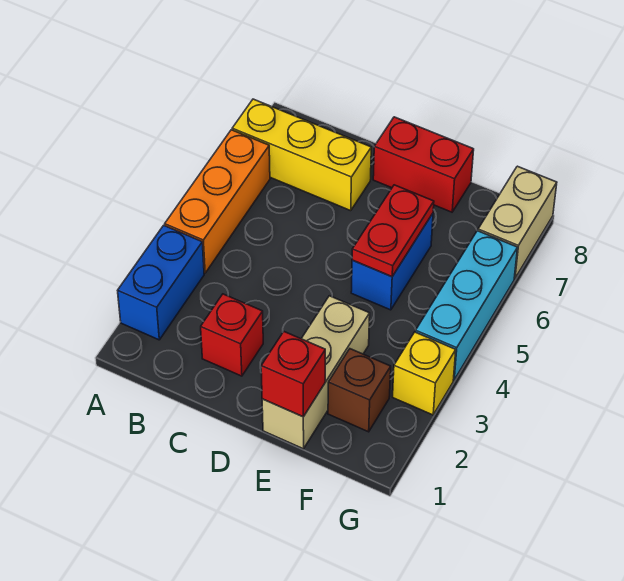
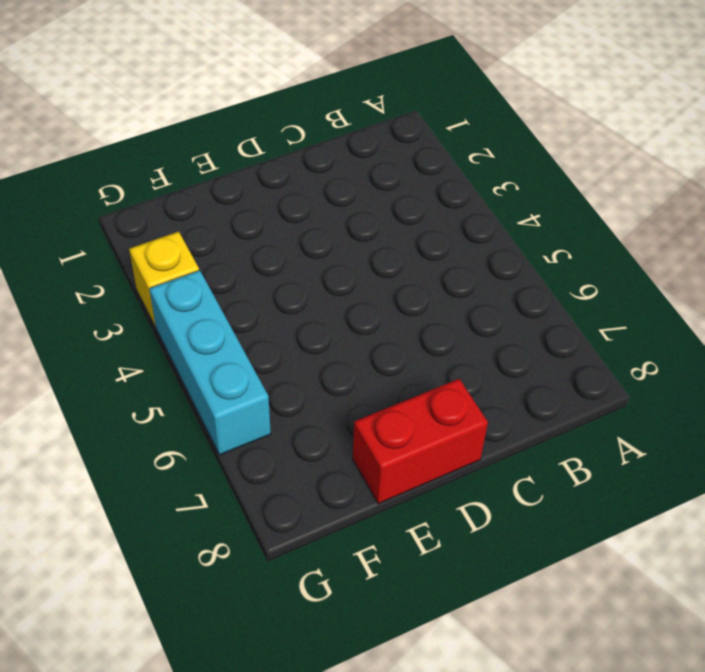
none -> blue brick A2:A3 level 1
none -> orange brick A4:A6 level 1
none -> yellow brick A7:C7 level 1

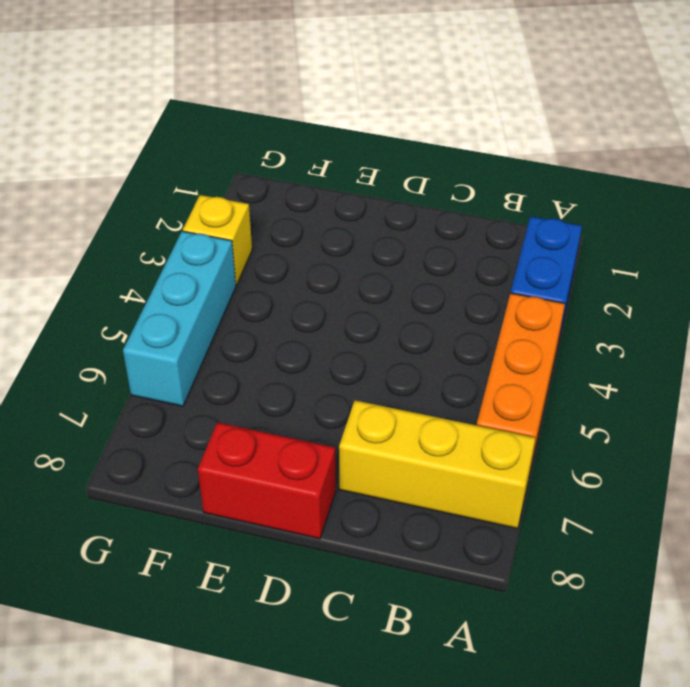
none -> red brick C2 level 1
none -> tan brick E1:E3 level 1
none -> blue brick E5:E6 level 1

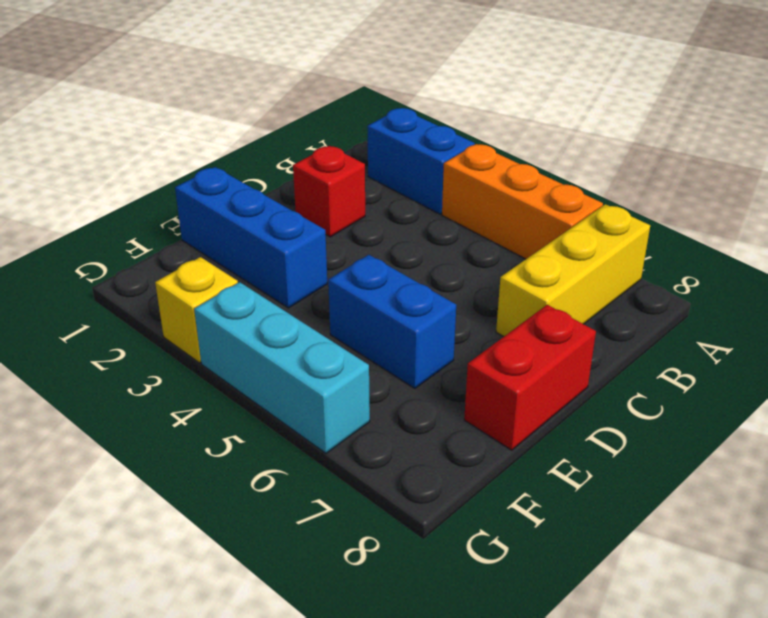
blue brick E1:E3 level 1 -> tan brick E1:E3 level 1
none -> brown brick F2 level 1
none -> tan brick G7:G8 level 1
none -> red brick E1 level 2

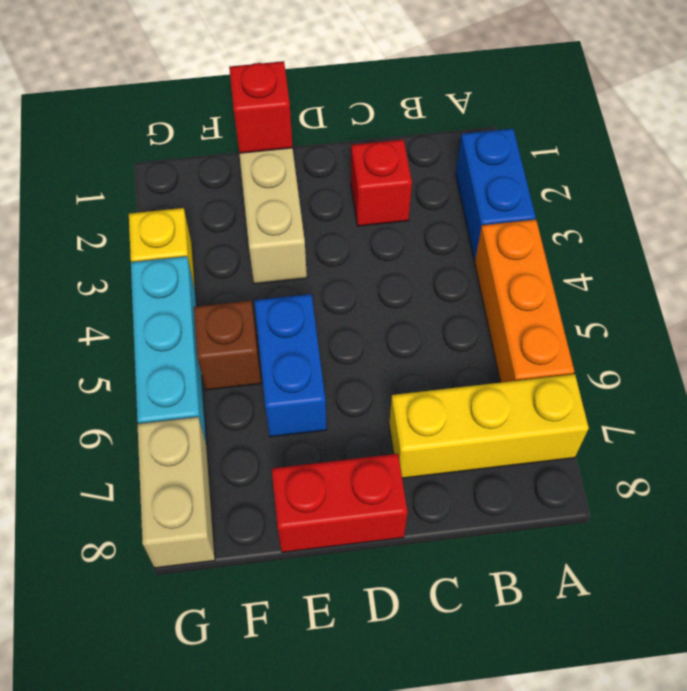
brown brick F5 level 1 -> brown brick F2 level 1
none -> red plate E5:E6 level 2

